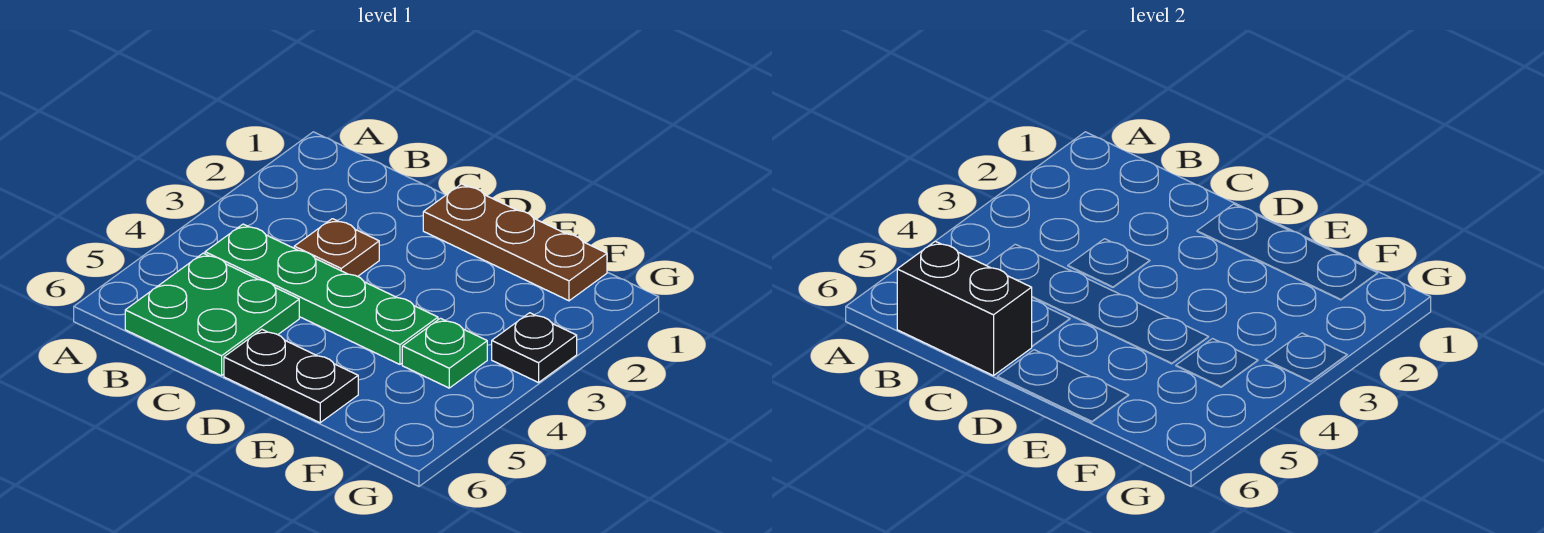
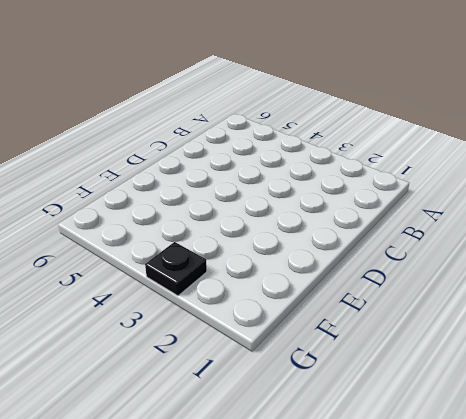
none -> green plate B4:E4 level 1
none -> green plate B5:C6 level 1

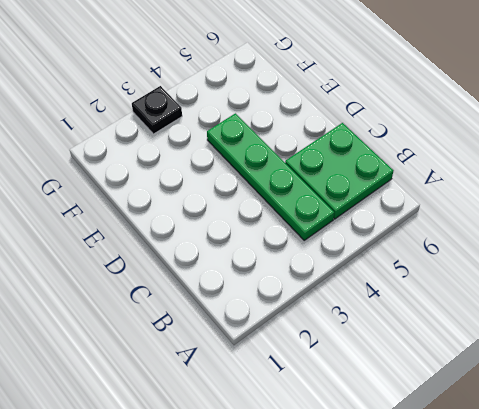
none -> brown plate C3 level 1
none -> brown plate D1:F1 level 1

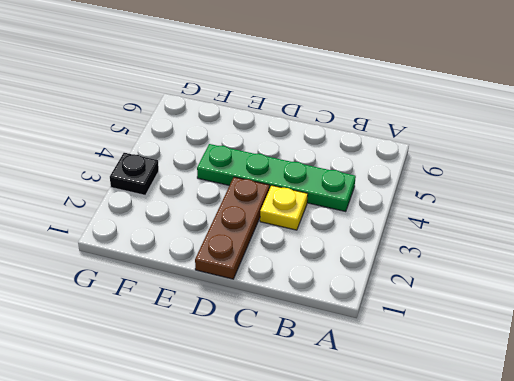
yellow plate C3 level 1 -> brown plate C3 level 1
brown plate D1:D3 level 1 -> brown plate D1:F1 level 1
none -> green plate B5:C6 level 1
none -> black plate D6:E6 level 1

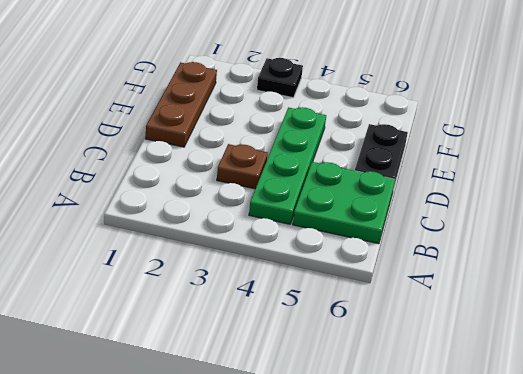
none -> green plate F4 level 1
none -> black brick B6:C6 level 2

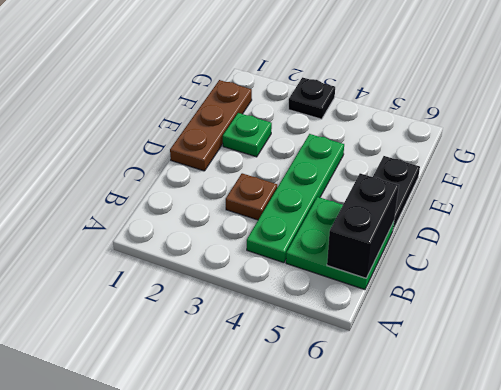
green plate E2 level 1 -> green plate F4 level 1

